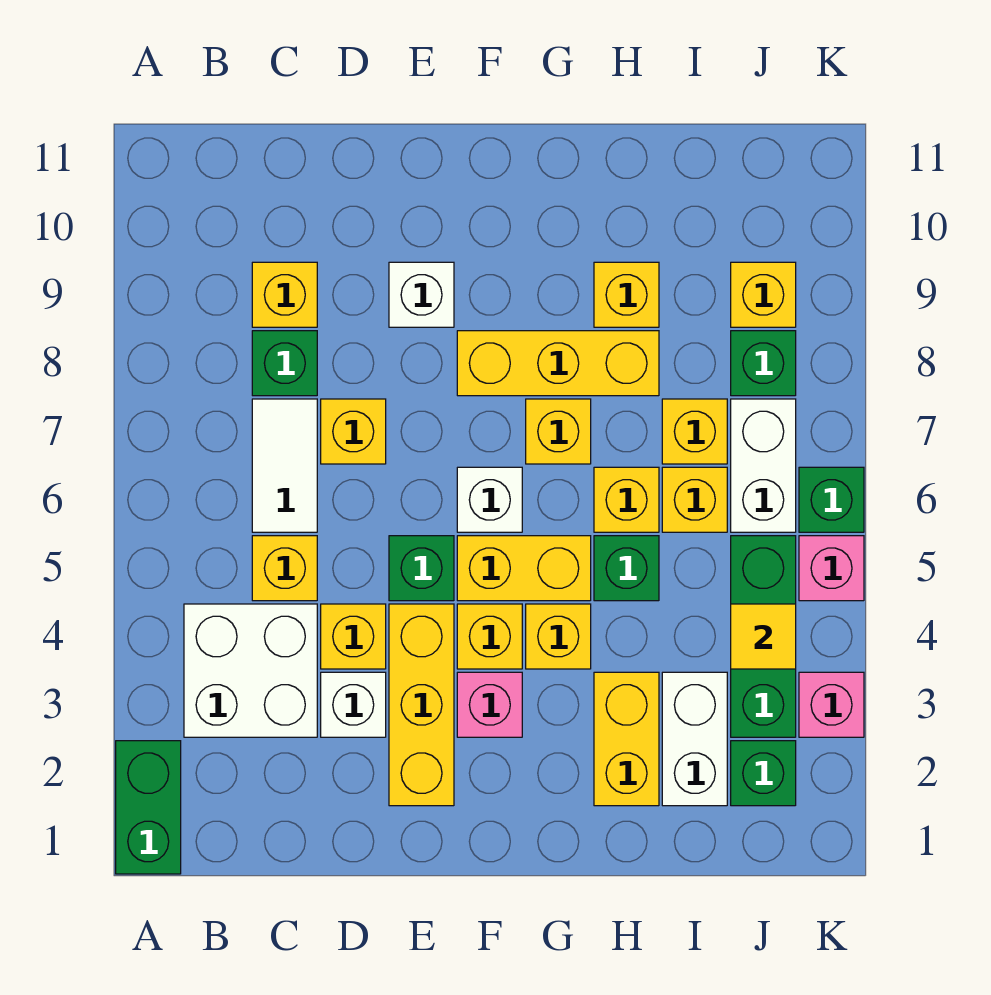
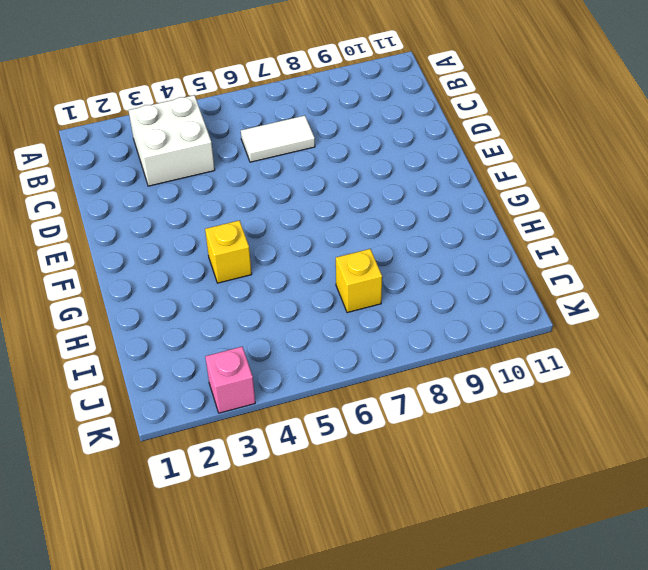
none -> green brick A1:A2 level 1
none -> yellow brick C5 level 1
none -> green brick C8 level 1
none -> yellow brick C9 level 1

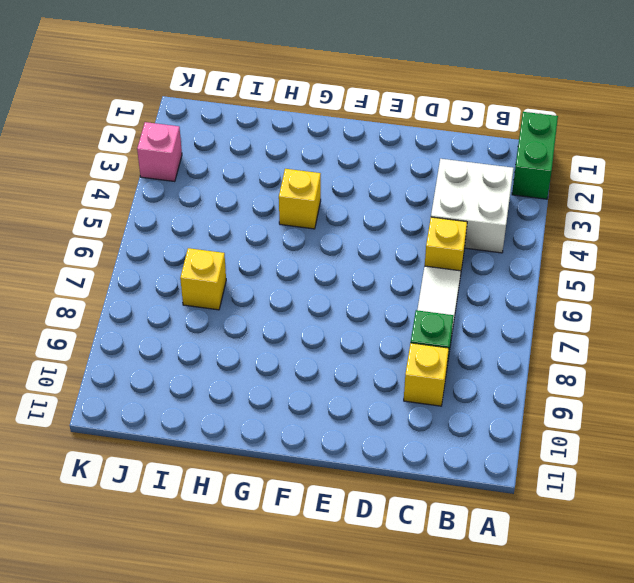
none -> white brick D3 level 1
none -> yellow brick D4 level 1
none -> yellow brick D7 level 1
none -> yellow brick E2:E4 level 1

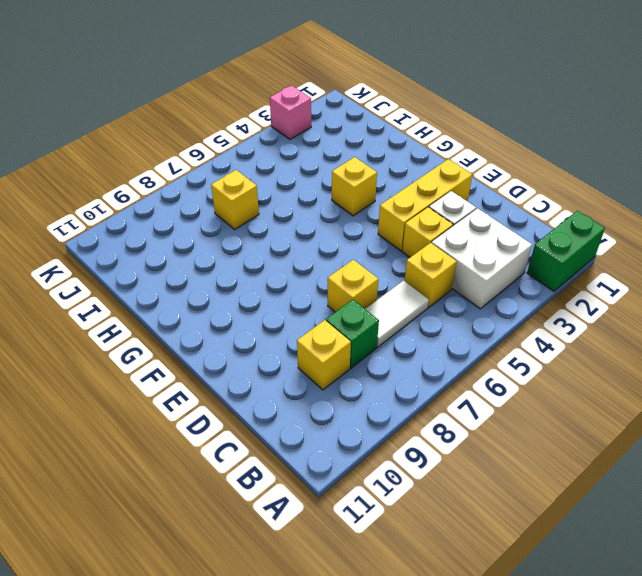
none -> green brick E5 level 1
none -> white brick E9 level 1
none -> pink brick F3 level 1
none -> yellow brick F4 level 1

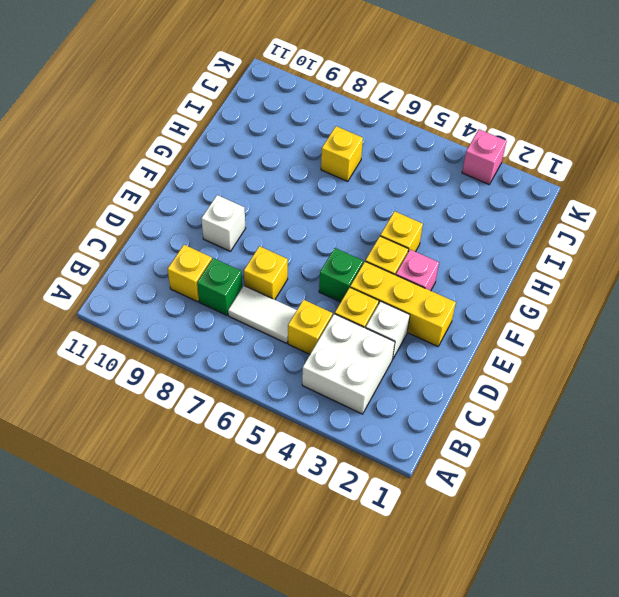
none -> green brick A1:A2 level 1
none -> yellow brick F5:G5 level 1
none -> white brick F6 level 1
none -> yellow brick F8:H8 level 1

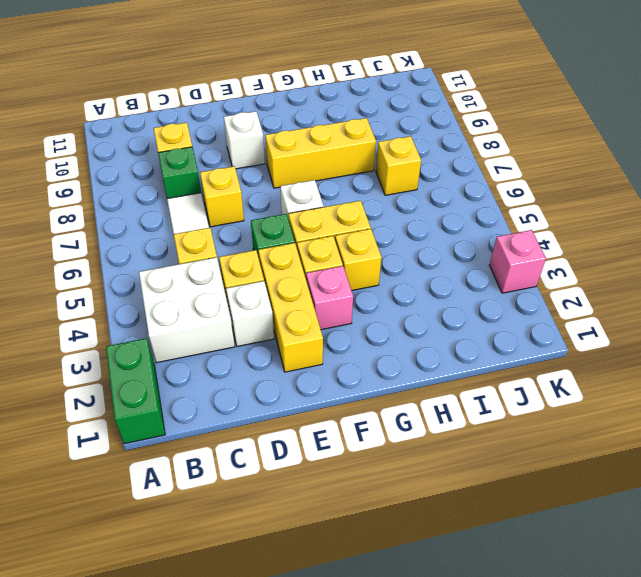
none -> yellow brick G7 level 1
none -> yellow brick H2:H3 level 1
none -> green brick H5 level 1
none -> yellow brick H6 level 1

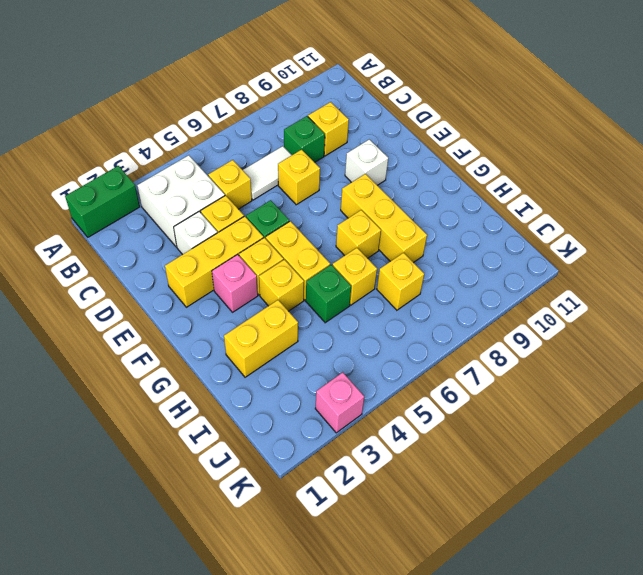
none -> white brick F6 level 1
none -> yellow brick H9 level 1
none -> white brick I2:I3 level 1
none -> yellow brick I6 level 1

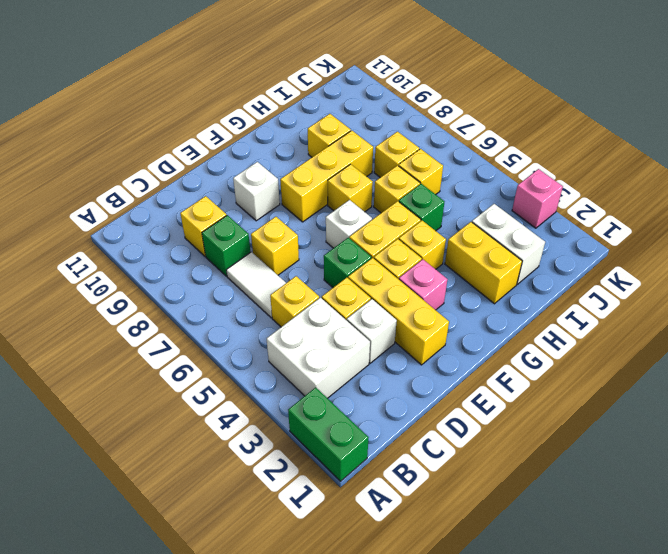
none -> green brick J2 level 1
none -> green brick J3:J5 level 1
none -> white brick J6:J7 level 1
none -> green brick J8 level 1

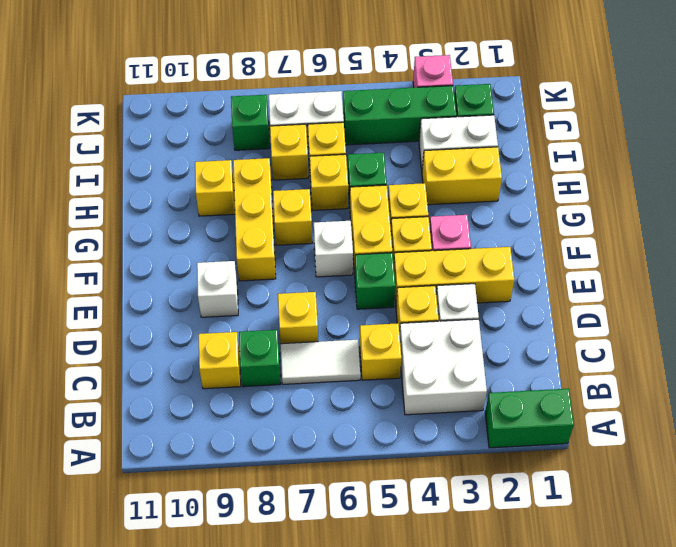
none -> yellow brick J9 level 1
none -> pink brick K5 level 1
none -> green brick K6 level 1
none -> yellow tile J4 level 2

